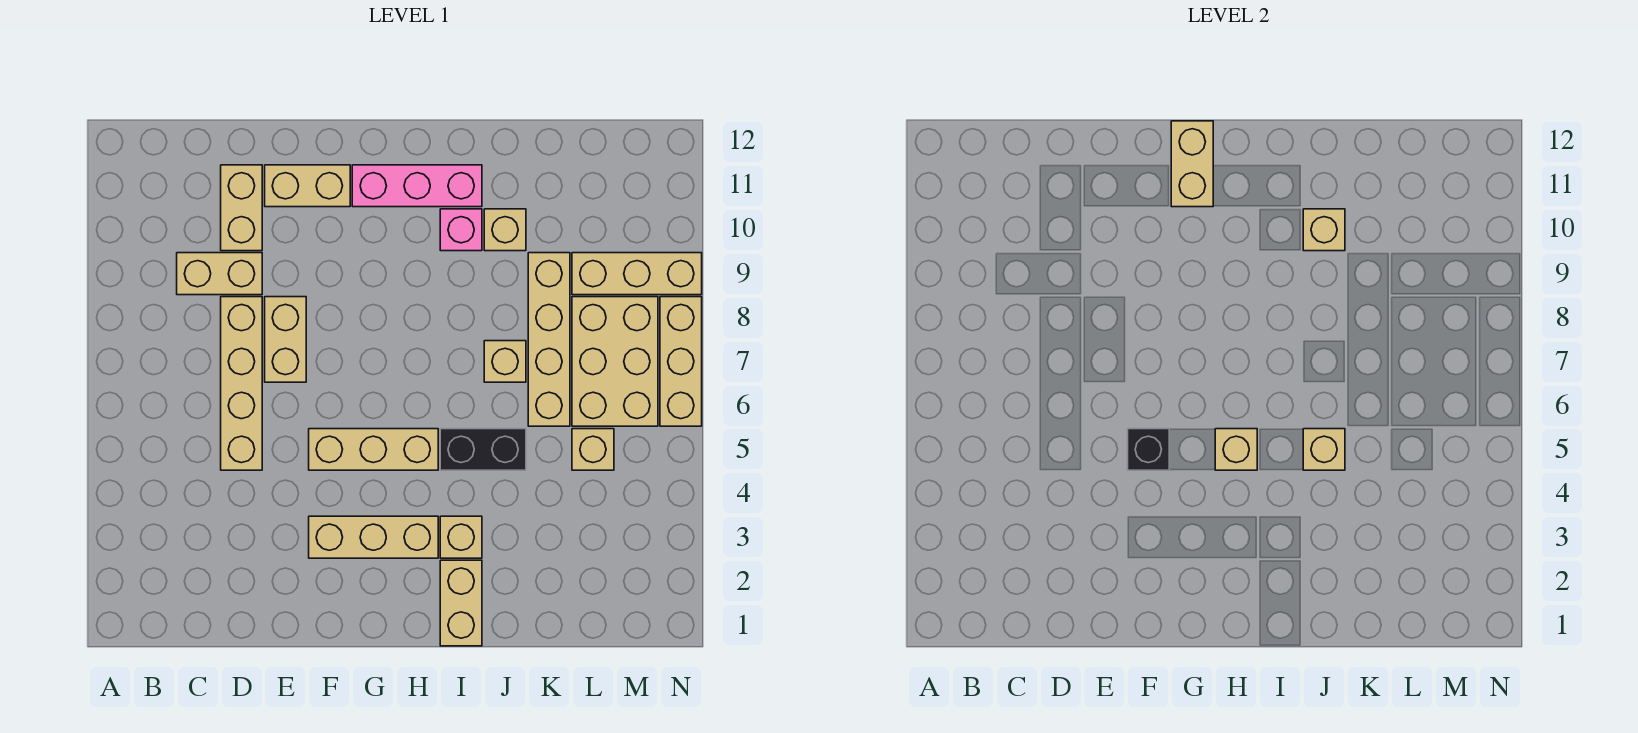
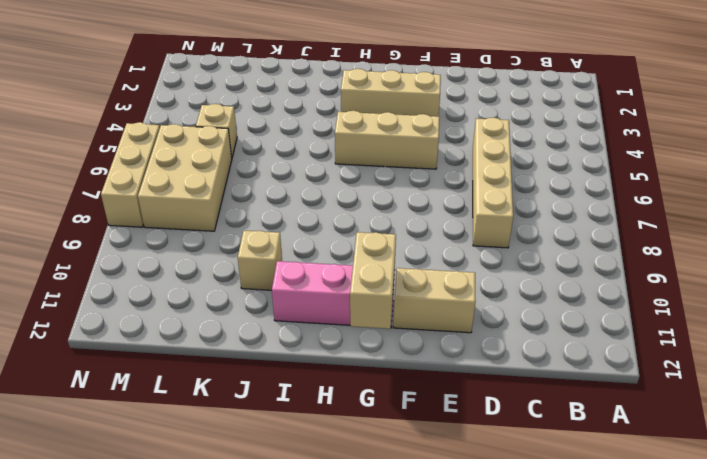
none -> tan brick C9:D9 level 1
none -> tan brick D10:D11 level 1
none -> tan brick E7:E8 level 1

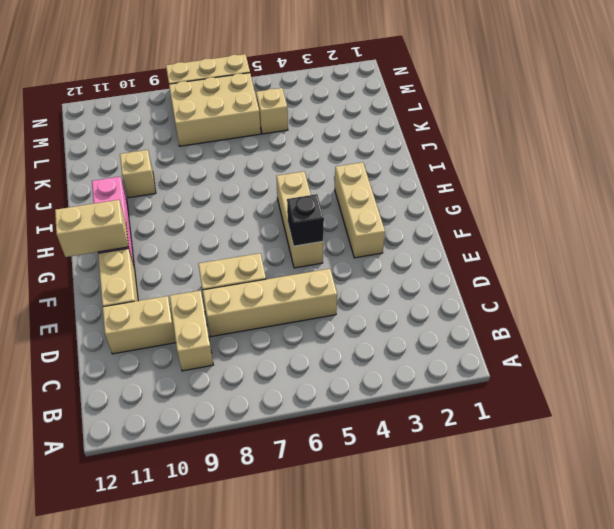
none -> tan brick I1:I2 level 1
none -> tan brick I3 level 1
none -> black brick I5:J5 level 1

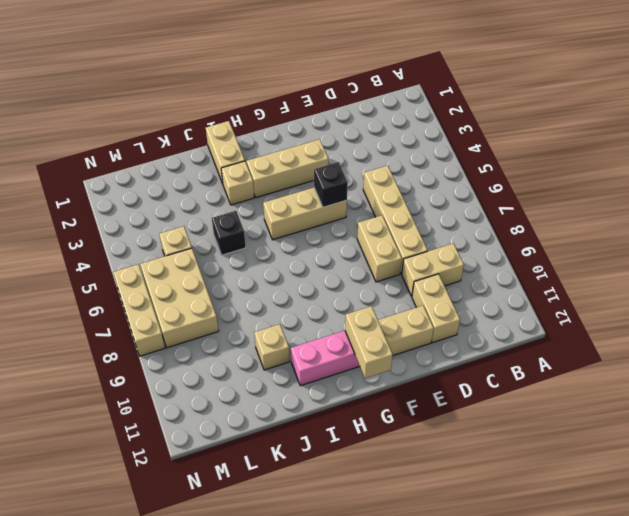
black brick J5 level 1 -> black brick I5:J5 level 1
none -> pink brick I10 level 1
none -> tan brick J7 level 1
none -> tan brick K6:K9 level 1

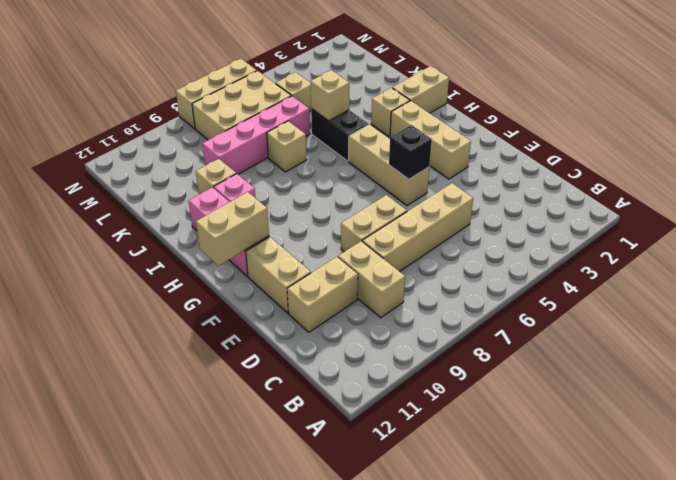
pink brick K6:K9 level 1 -> tan brick K6:K9 level 1
none -> tan brick L9:N9 level 1
none -> tan brick H5 level 2
none -> tan brick J10 level 2

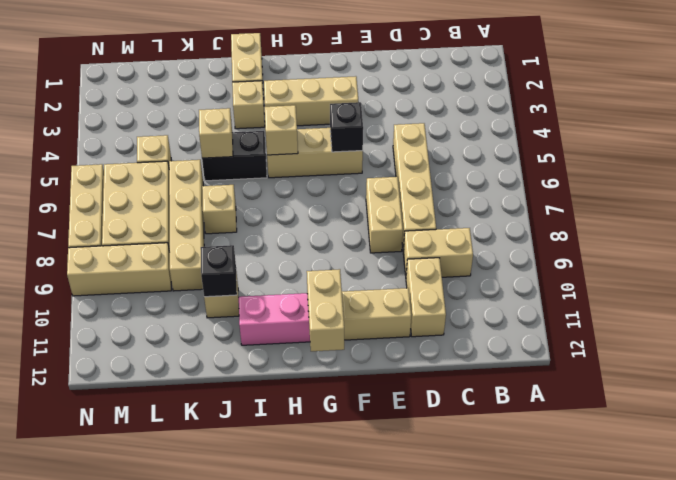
black brick J10 level 2 -> tan brick J10 level 2
none -> pink brick I10 level 1

